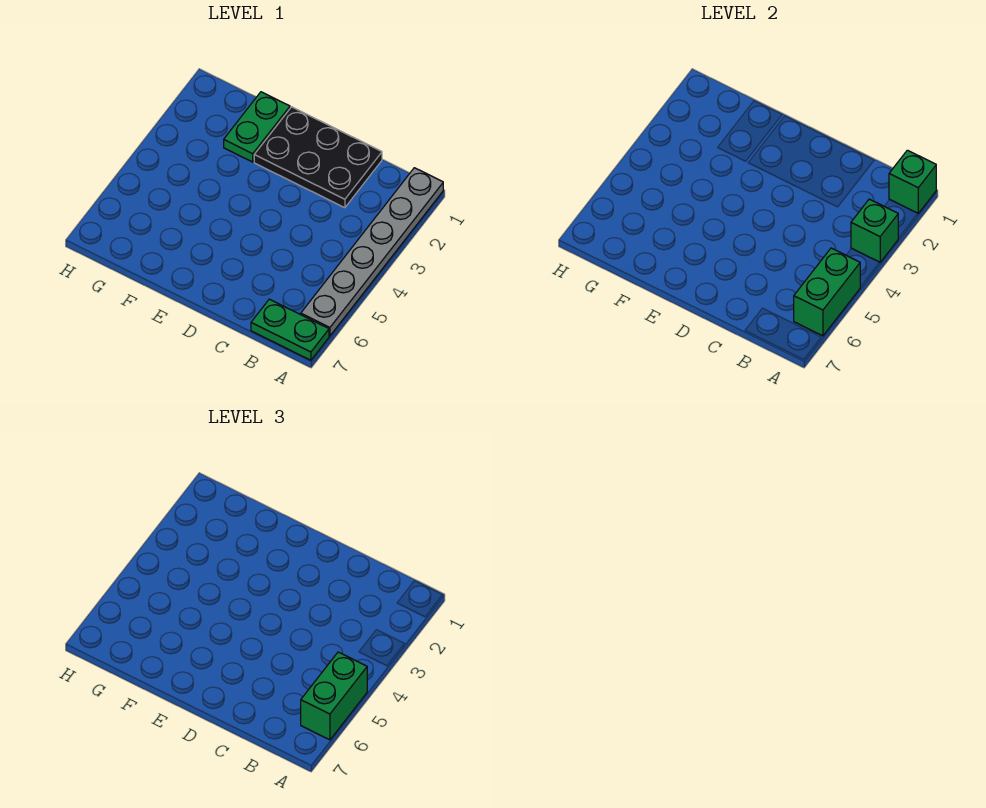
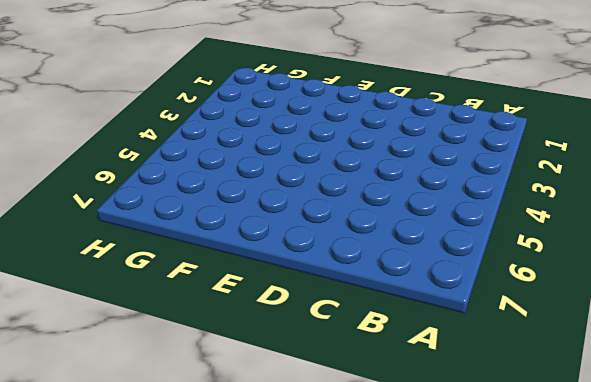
none -> grey plate A1:A6 level 1
none -> green plate A7:B7 level 1

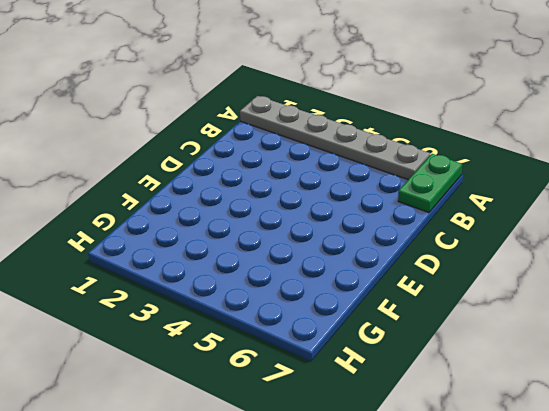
none -> black plate C1:E2 level 1
none -> green plate F1:F2 level 1

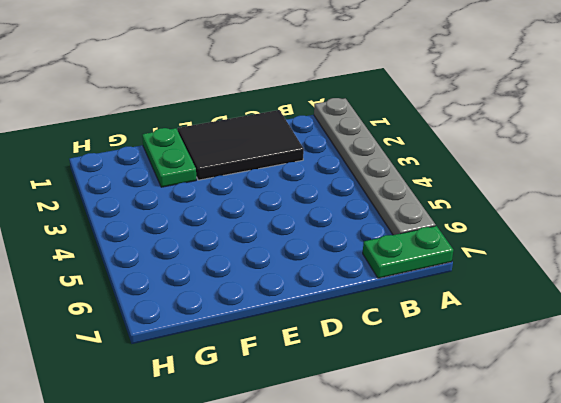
black tile C1:E2 level 1 -> black plate C1:E2 level 1
none -> green brick A1 level 2
none -> green brick A3 level 2

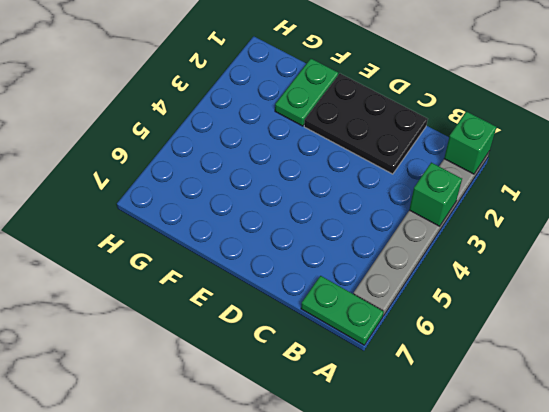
none -> green brick A5:A6 level 2
none -> green brick A5:A6 level 3

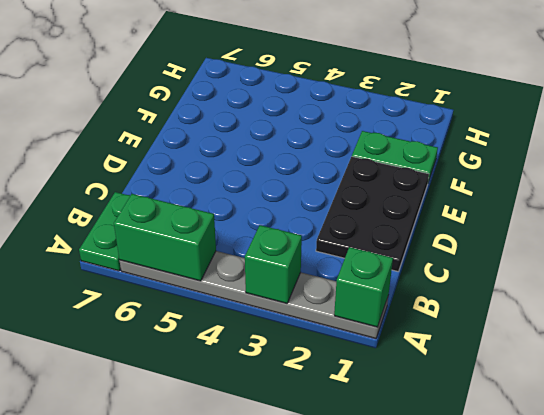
none -> green brick A5:A6 level 3

